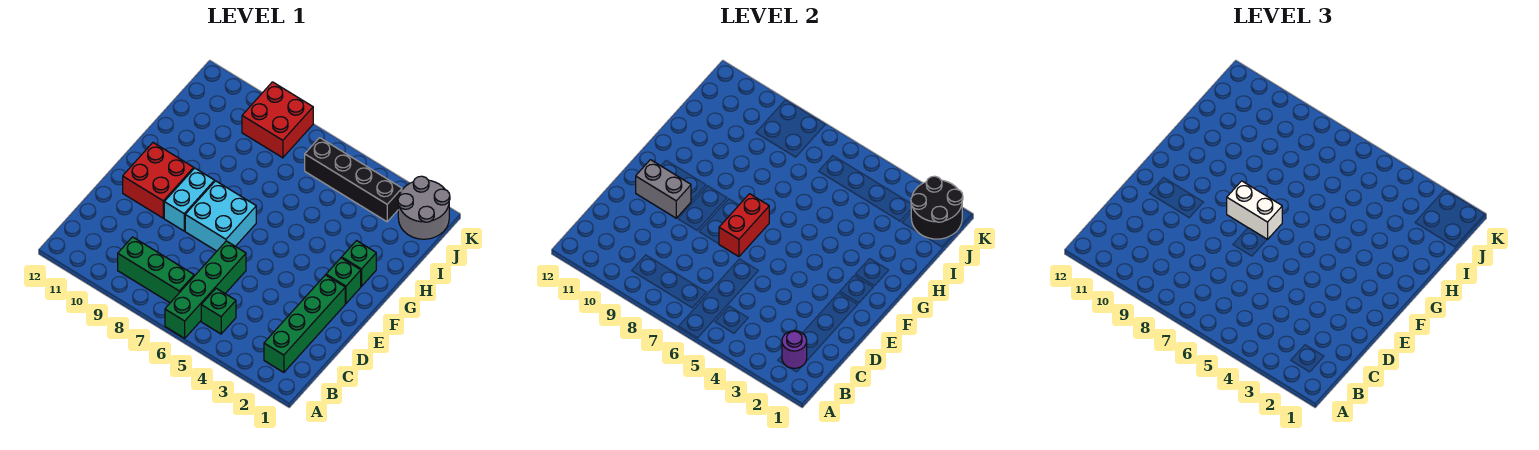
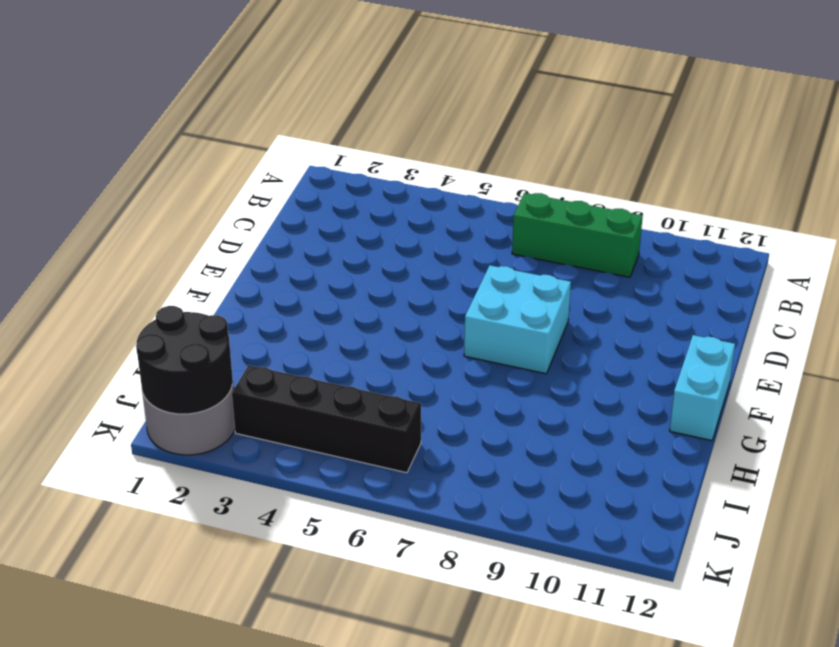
cyan brick F12:G12 level 1 -> cyan brick E9:F9 level 1
none -> green brick A6:D6 level 1
none -> green brick B2:E2 level 1
none -> green brick B5 level 1

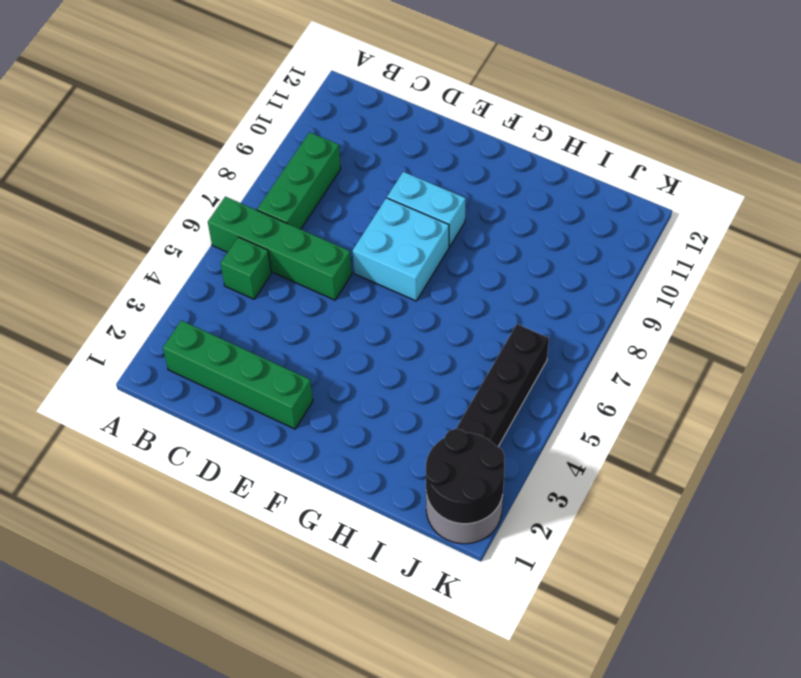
none -> red brick E10:F11 level 1
none -> green brick F2 level 1
none -> green brick G2 level 1

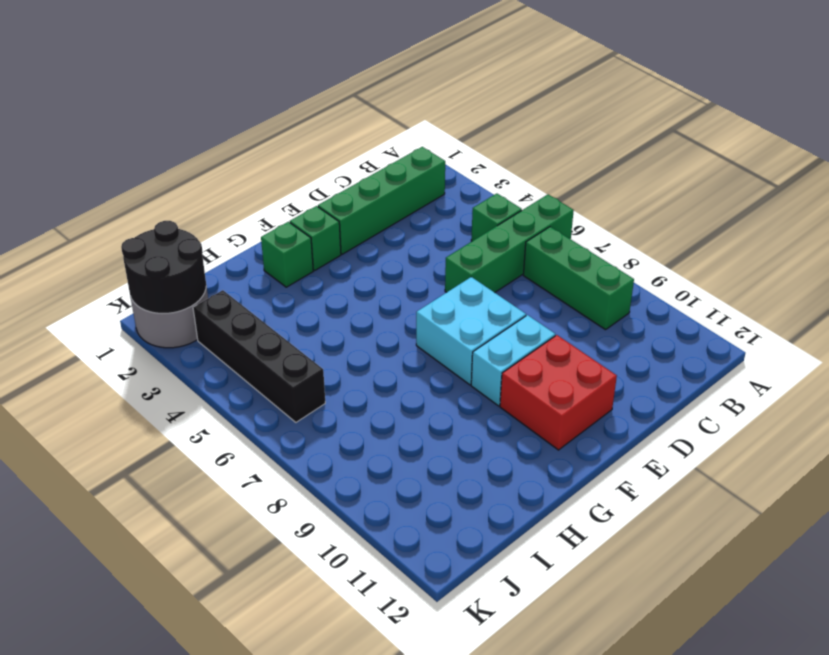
none -> red brick J8:K9 level 1
none -> purple round brick B2 level 2
none -> red brick E7:F7 level 2

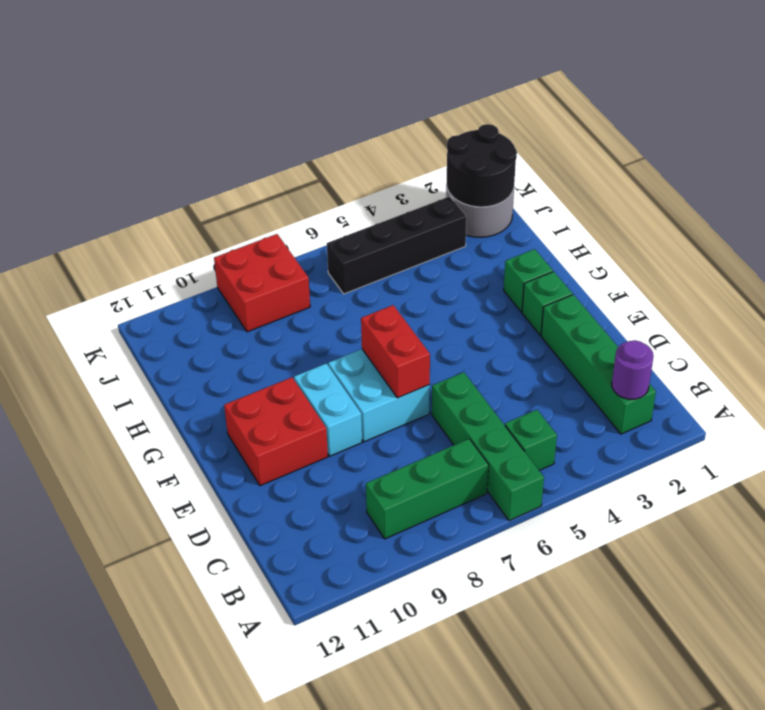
none -> grey brick E10:E11 level 2
none -> white brick F7:F8 level 3

